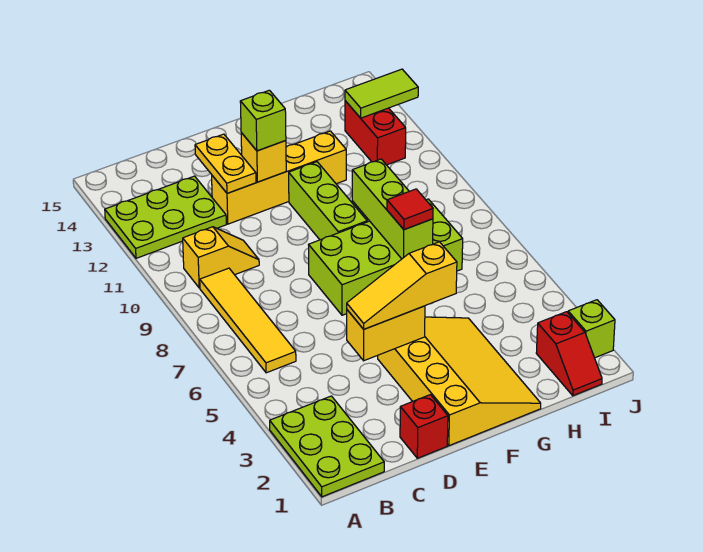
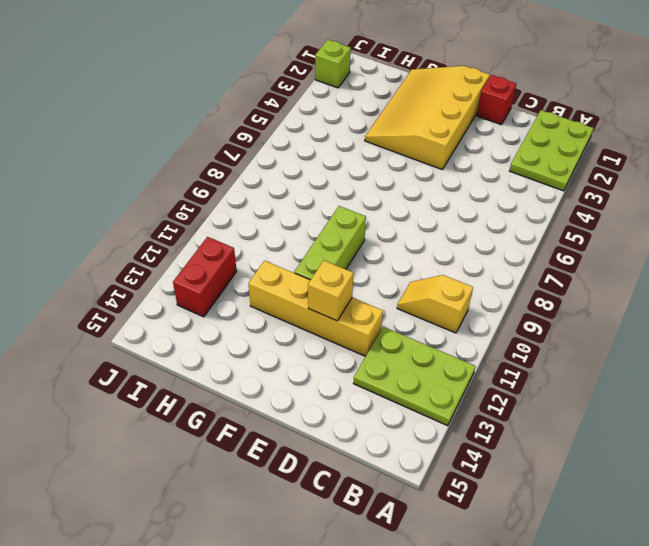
none -> yellow tile B6:B9 level 1
none -> lime brick E7:H8 level 1
none -> red slope I1:I2 level 1 top 2

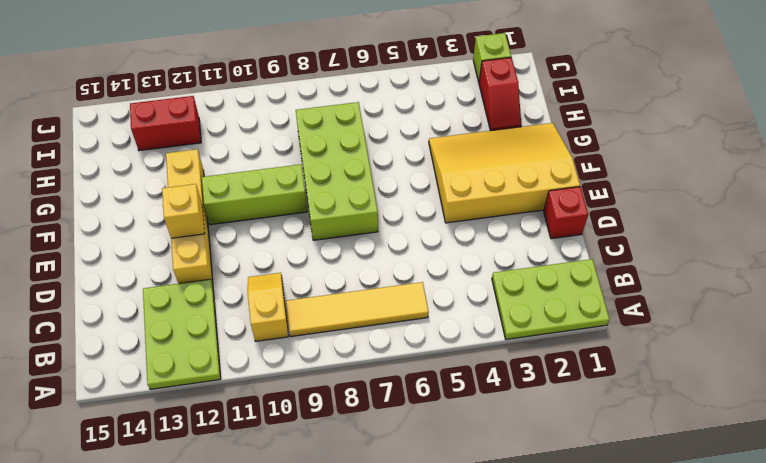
red slope H2:I2 level 1 top I -> red slope I1:I2 level 1 top 2
none -> yellow brick D4:E4 level 2
none -> yellow plate D12:D13 level 2
none -> lime brick G7:G9 level 2

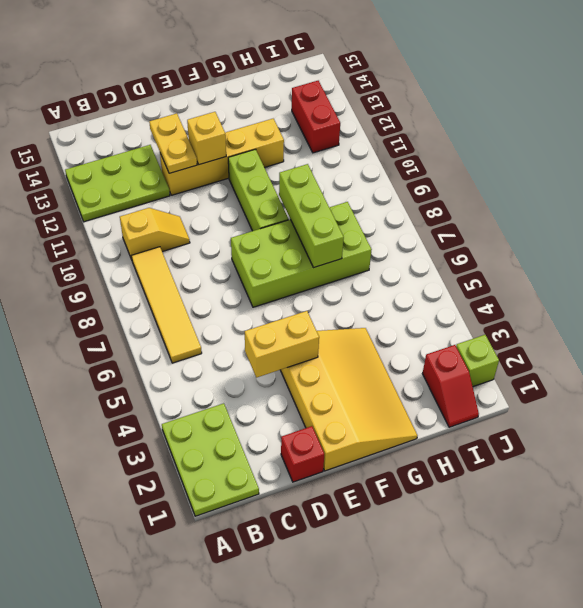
none -> lime tile I13:J13 level 2
none -> yellow slope D4:F4 level 3 top F
none -> lime brick E12 level 3

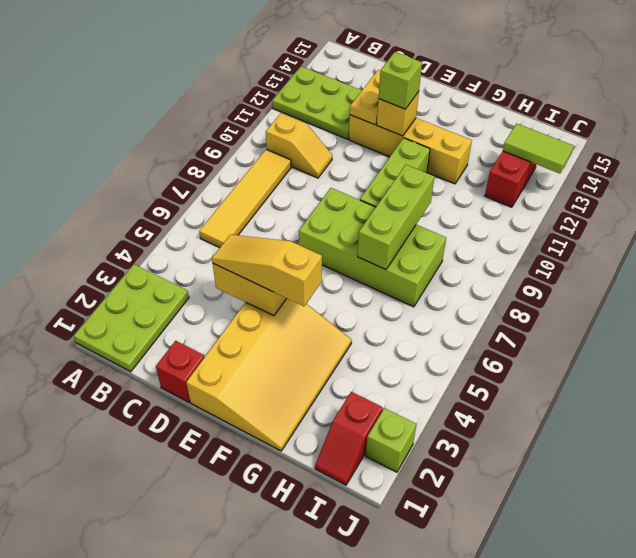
none -> red tile G7 level 3

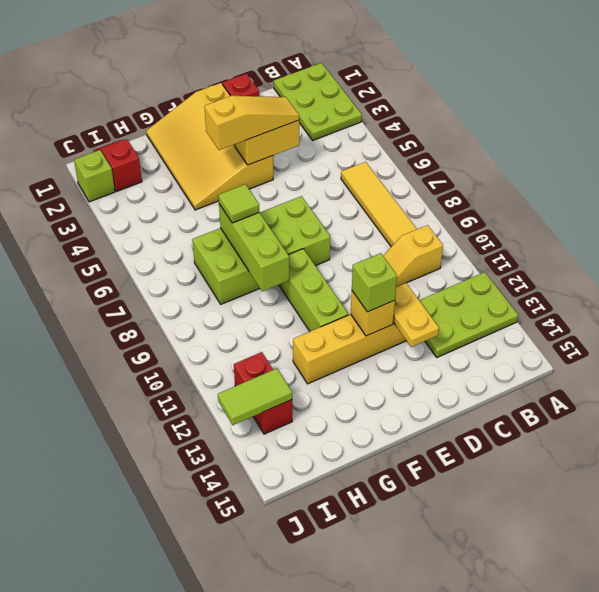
lime tile G7 level 3 -> red tile G7 level 3

